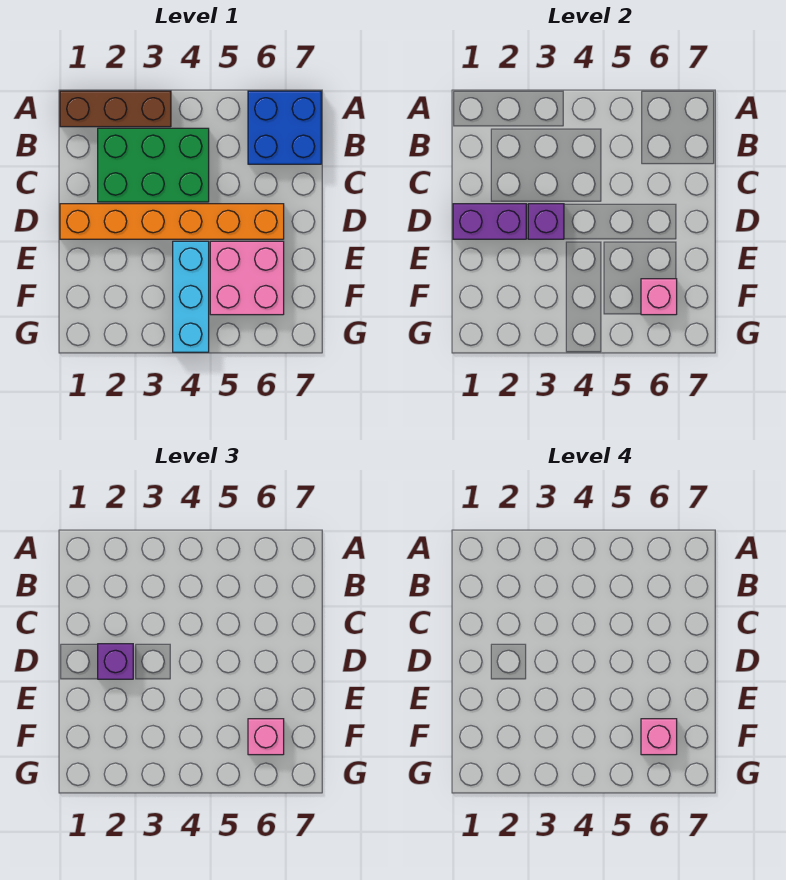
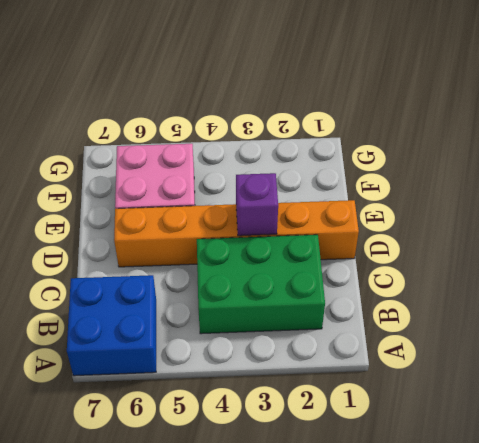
none -> brown brick A1:A3 level 1
none -> cyan brick E4:G4 level 1
none -> purple brick D1:D2 level 2

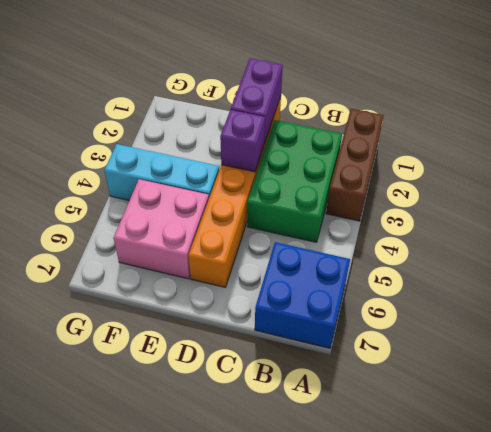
none -> pink brick F6 level 2
none -> purple brick D2 level 3
none -> pink brick F6 level 3

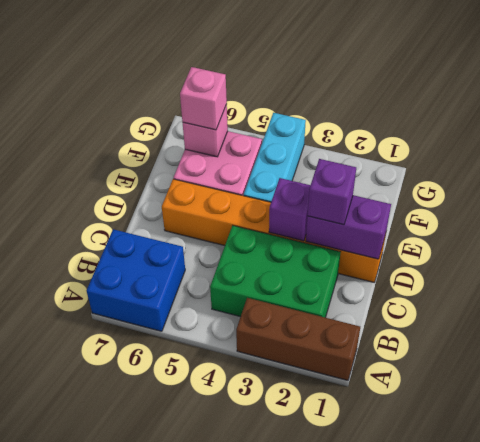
none -> pink brick F6 level 4

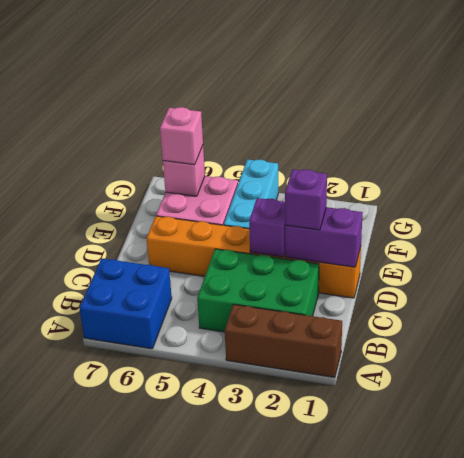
none -> pink brick F6 level 4

